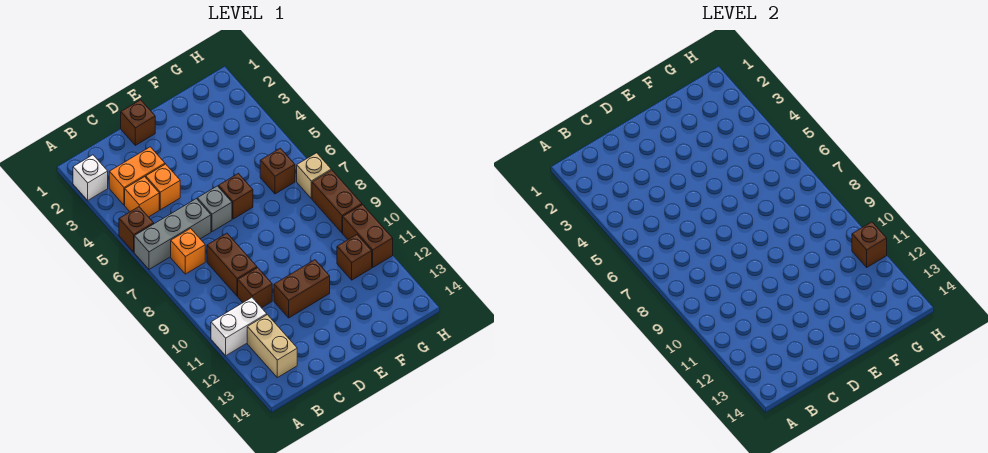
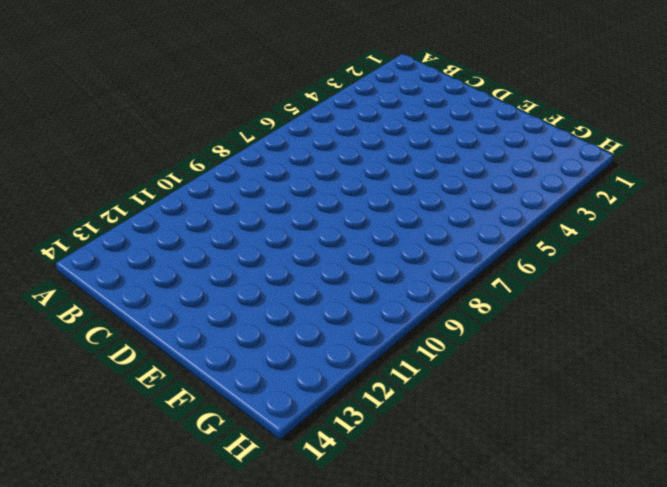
none -> white brick A2 level 1
none -> brown brick A5 level 1
none -> grey brick A6:C6 level 1

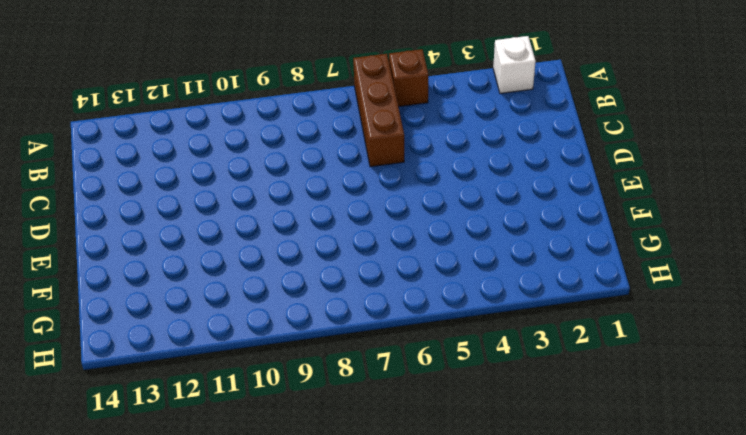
brown brick A6:C6 level 1 -> grey brick A6:C6 level 1
none -> white brick A11:B11 level 1
none -> orange brick B3:C3 level 1
none -> orange brick B4 level 1

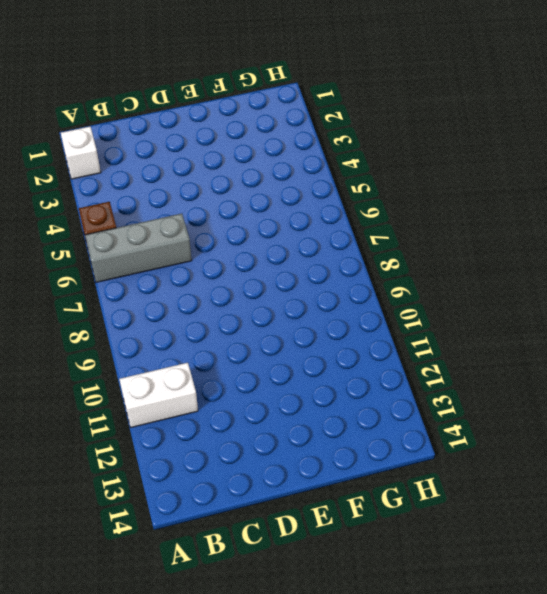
none -> orange brick B3:C3 level 1
none -> orange brick B4 level 1
none -> orange brick B7 level 1

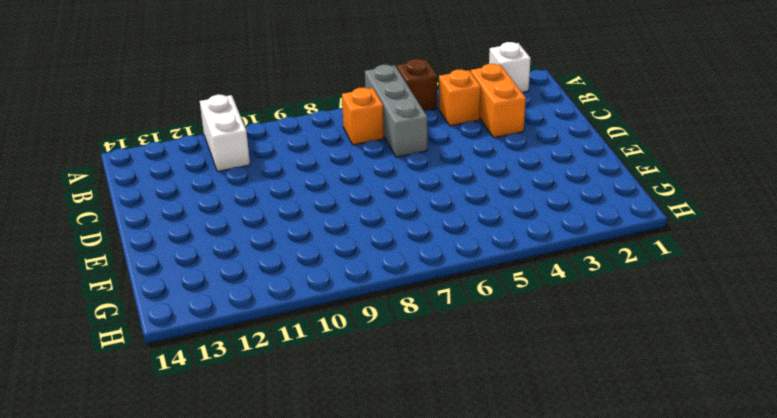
none -> tan brick B12:B13 level 1
none -> orange brick C4 level 1
none -> brown brick C8:C9 level 1

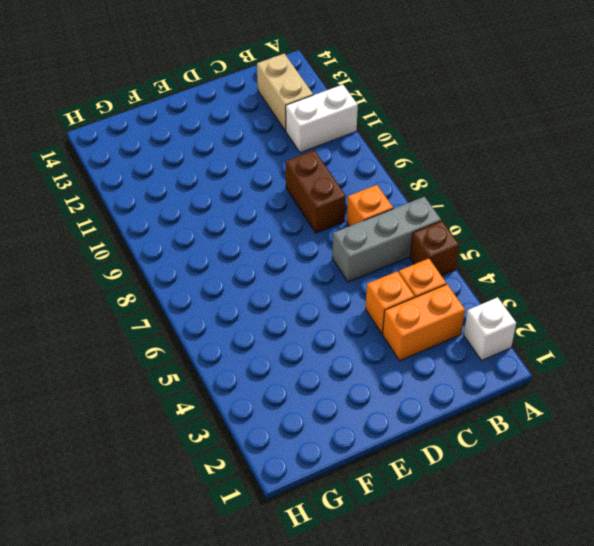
none -> brown brick C10 level 1
none -> brown brick D1 level 1
none -> grey brick D6 level 1

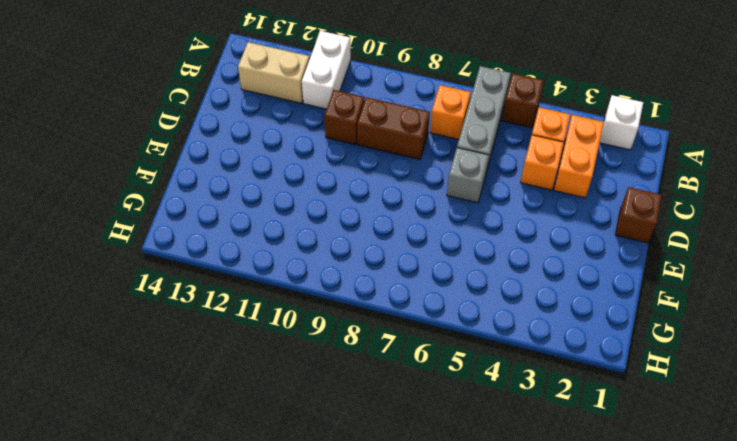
none -> brown brick D11:E11 level 1
none -> brown brick E6 level 1
none -> brown brick G6 level 1

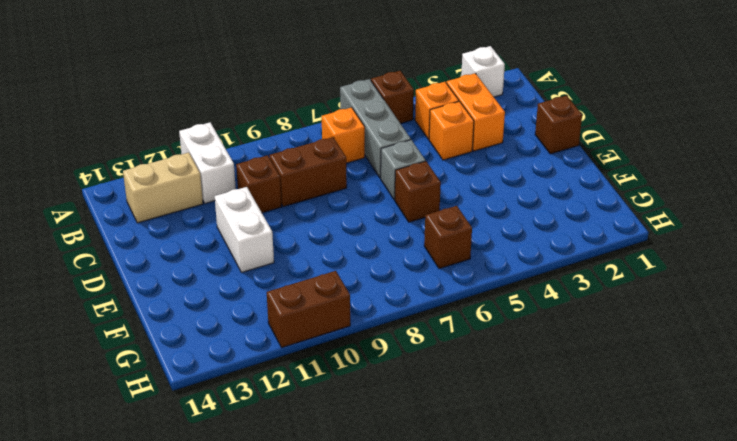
white brick D11:E11 level 1 -> brown brick D11:E11 level 1
none -> brown brick G11 level 1
none -> tan brick H7 level 1
none -> brown brick H8:H9 level 1

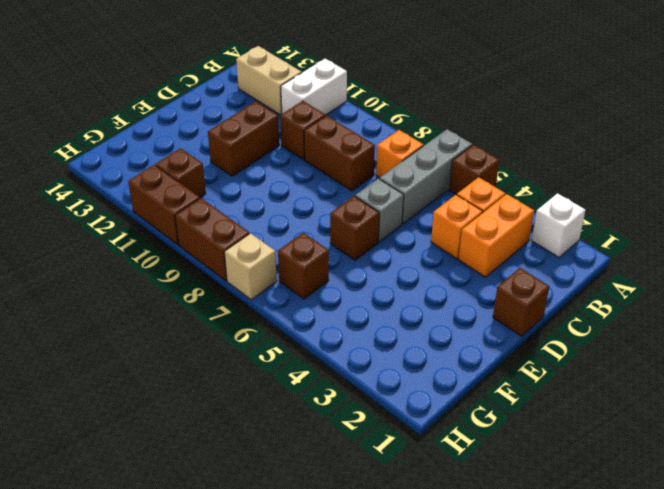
none -> brown brick H11 level 2

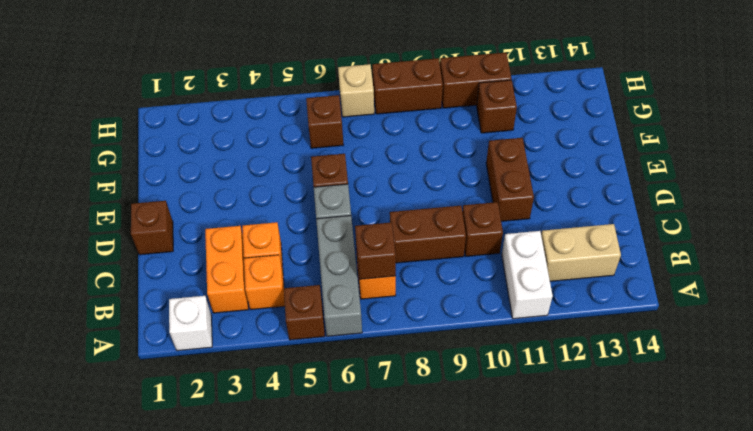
brown brick B7 level 2 -> brown brick H11 level 2

